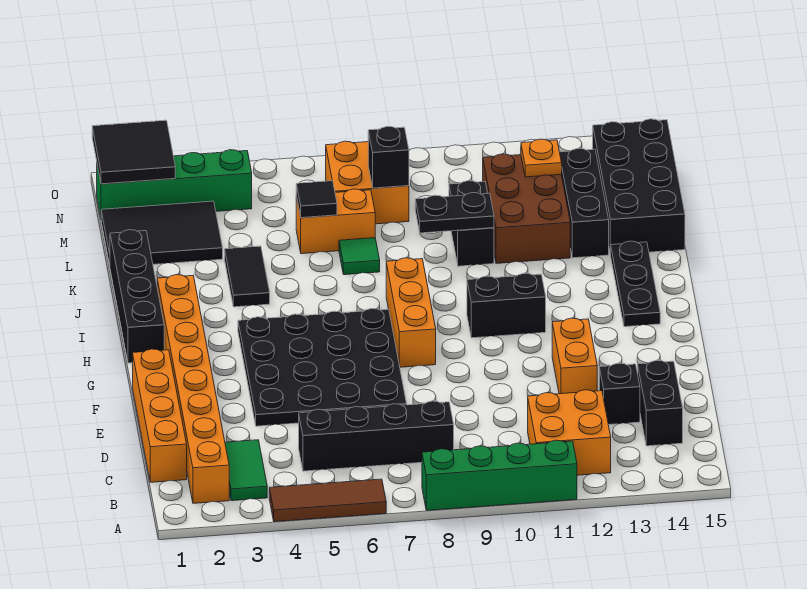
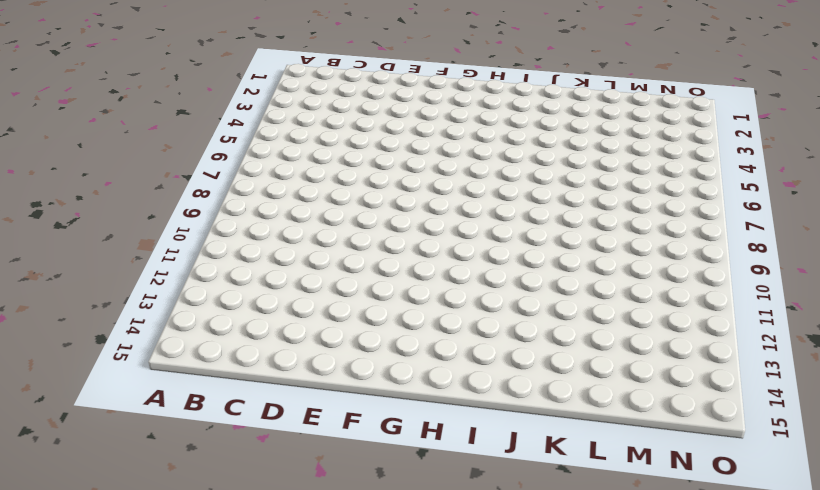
none -> brown tile A4:A6 level 1
none -> green brick A8:A11 level 1
none -> orange brick B2:I2 level 1
none -> green tile B3:C3 level 1

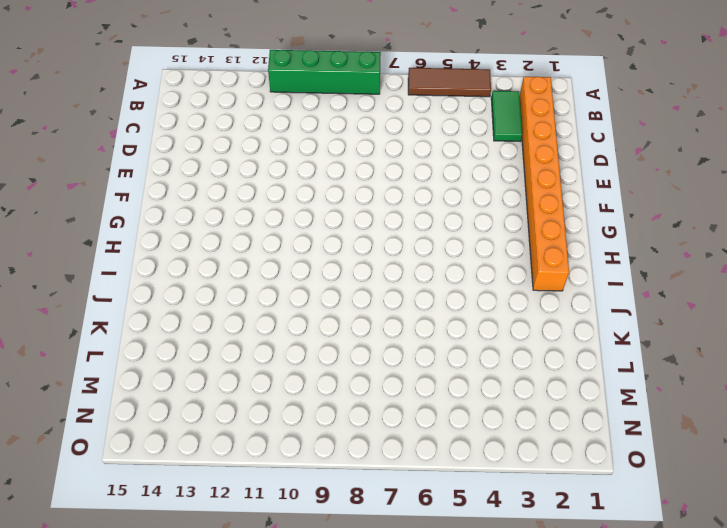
none -> orange brick B11:C12 level 1
none -> orange brick C1:F1 level 1
none -> black brick C5:C8 level 1
none -> black brick C14:D14 level 1

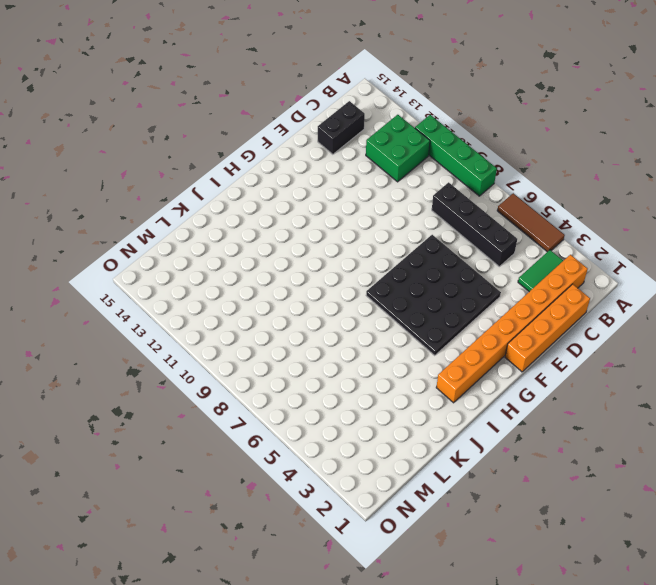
green brick B11:C12 level 1 -> orange brick B11:C12 level 1
none -> black brick D13 level 1
none -> orange brick E12:F12 level 1
none -> orange brick G8:I8 level 1
none -> black brick H1:K1 level 1

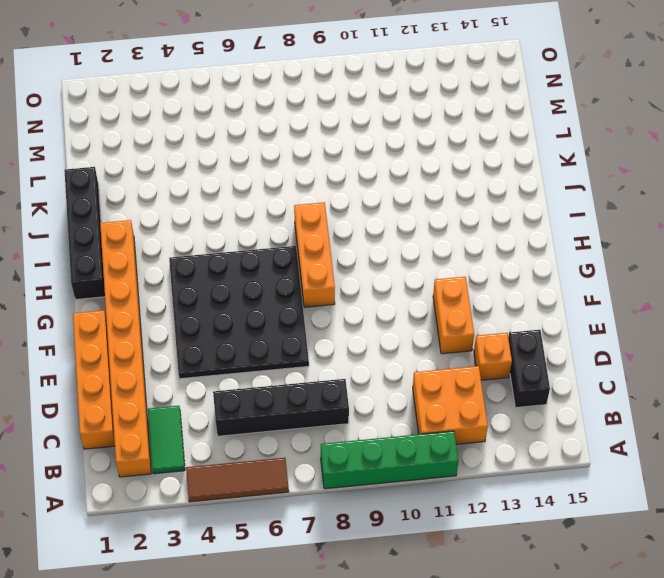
orange brick D13 level 1 -> black brick D13 level 1
none -> black brick H10:H11 level 1
none -> black plate H14:J14 level 1
none -> black tile J4:K4 level 1
none -> green tile K7 level 1

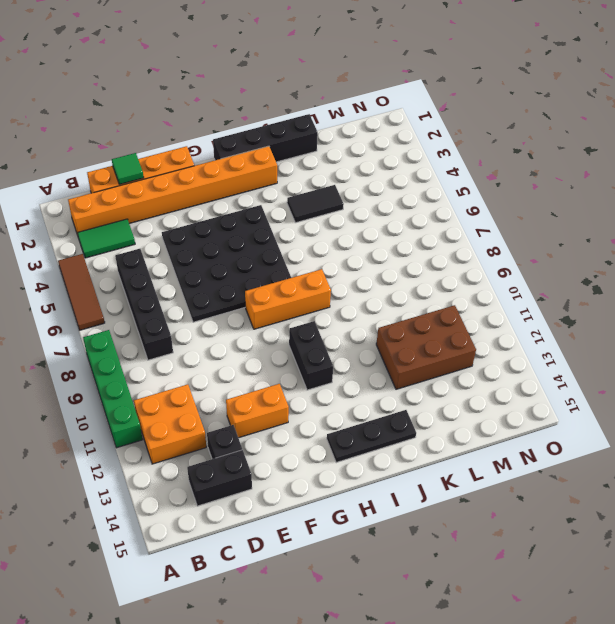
green tile D1 level 2 -> green tile K7 level 1
none -> black brick K10:L10 level 1
none -> black brick K13:M13 level 1
none -> black brick K14:N15 level 1
none -> black tile L1:M3 level 1

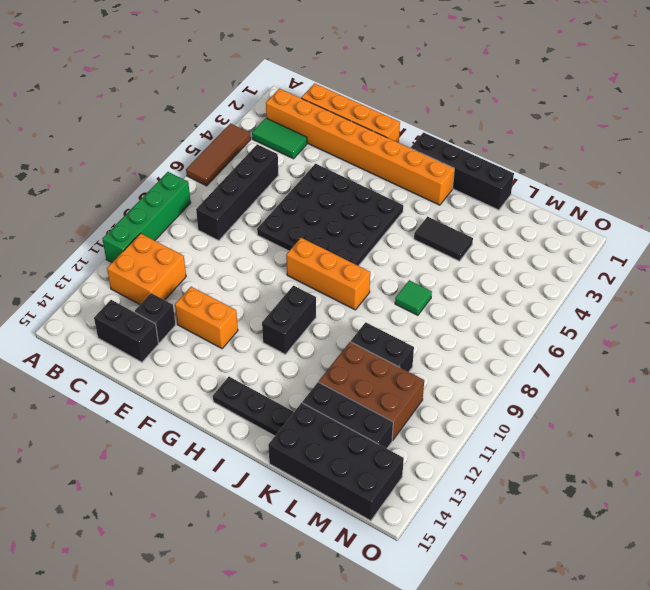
none -> black tile L1:M3 level 1
none -> orange brick L6:L7 level 1
none -> orange brick M7:N8 level 1
none -> green brick N1:N4 level 1

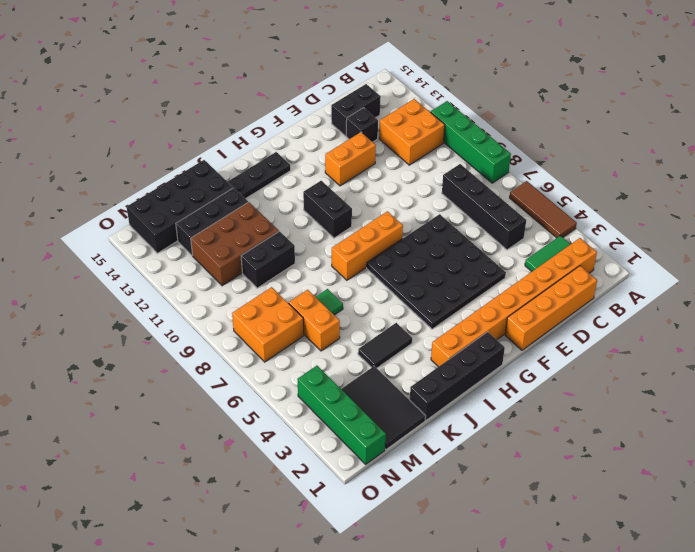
none -> black plate K9:K10 level 2
none -> black tile L6 level 2
none -> black brick M8 level 2
none -> orange plate M12 level 2

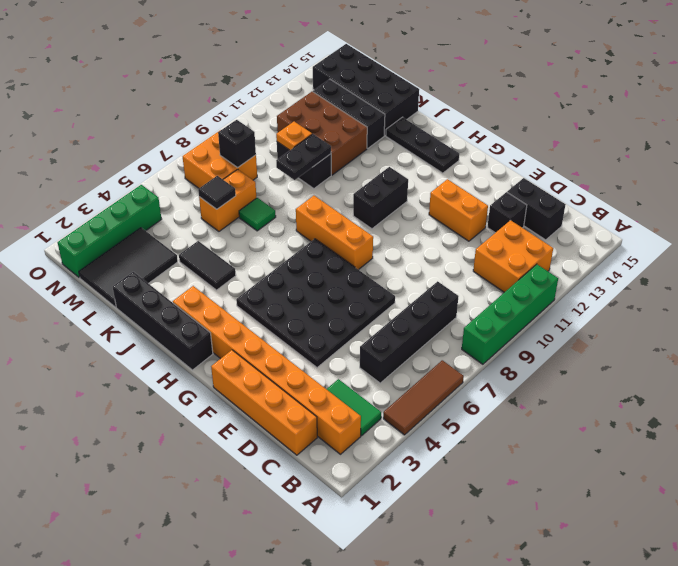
orange plate L10 level 2 -> orange plate M12 level 2
none -> black tile N1:O2 level 2

